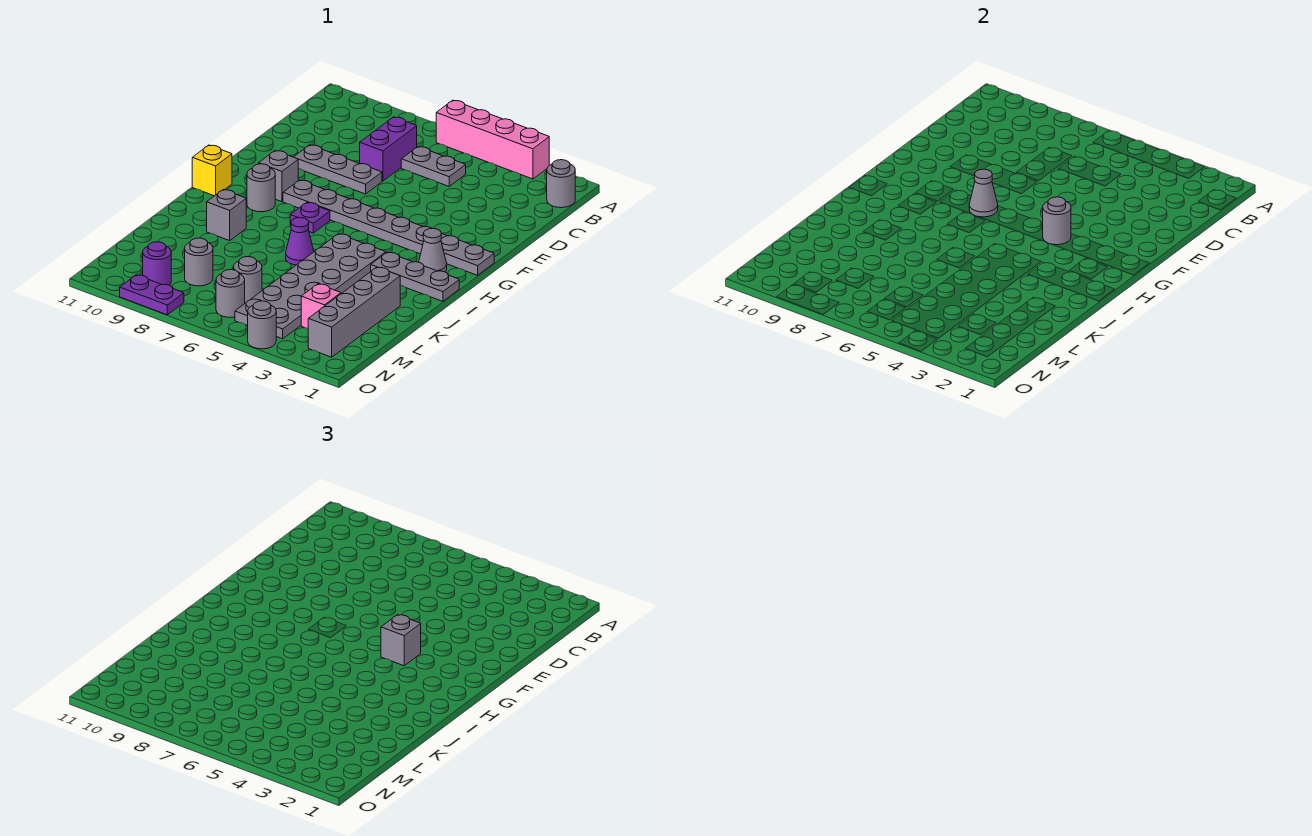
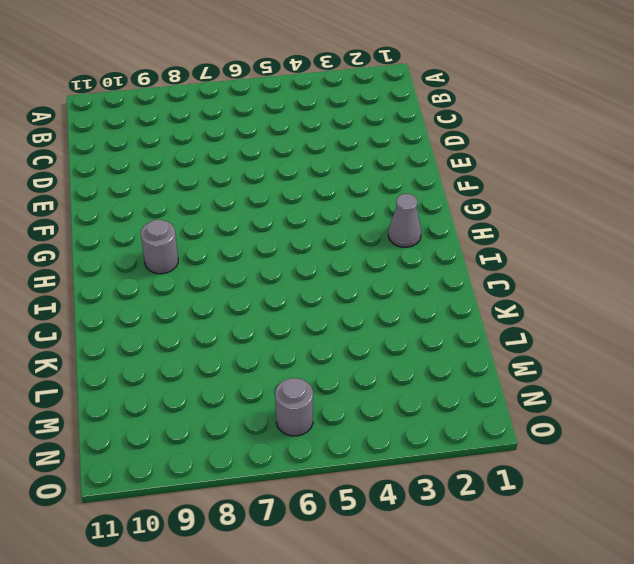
none -> pink brick A3:A6 level 1
none -> grey round brick B1 level 1
none -> grey plate C5:C6 level 1

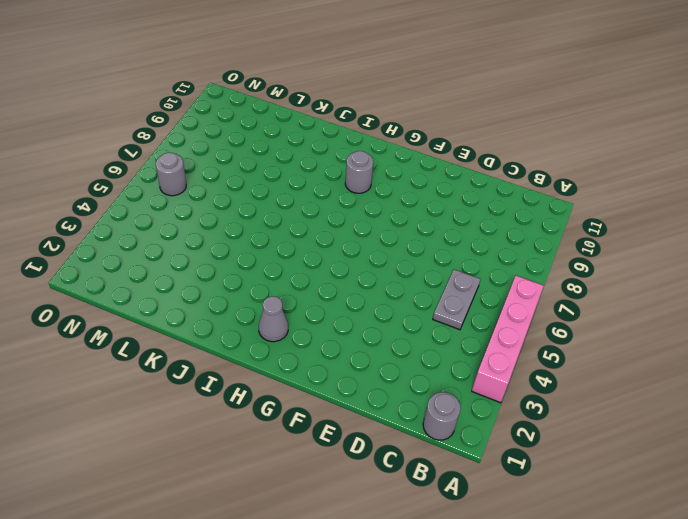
none -> purple brick C7:D7 level 1
none -> grey plate E7:E9 level 1
none -> grey plate G1:G8 level 1

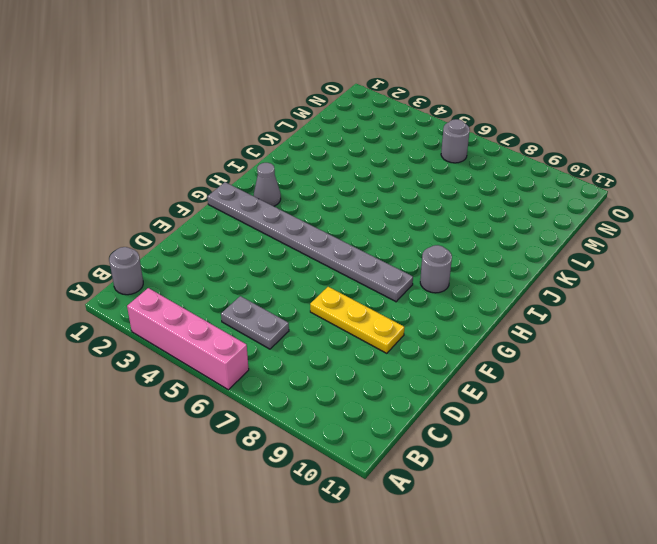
yellow plate E7:E9 level 1 -> grey plate E7:E9 level 1
none -> purple brick C7:D7 level 1
none -> grey brick G9 level 1
none -> purple plate H7 level 1

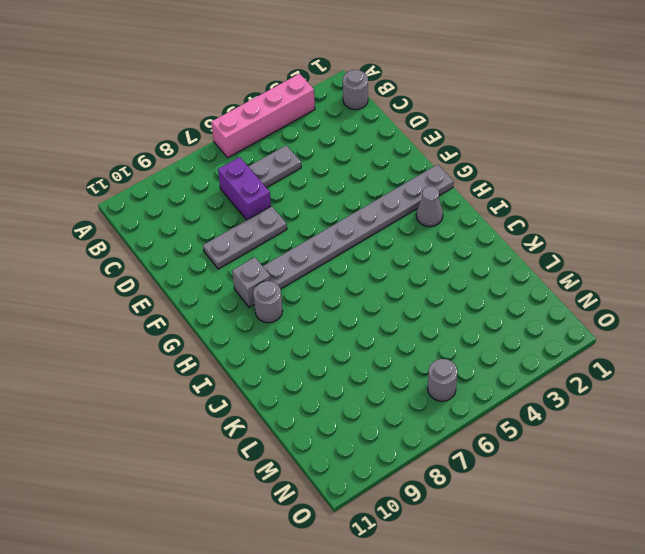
none -> purple plate H7 level 1
none -> yellow brick H11 level 1
none -> grey plate I1:I3 level 1

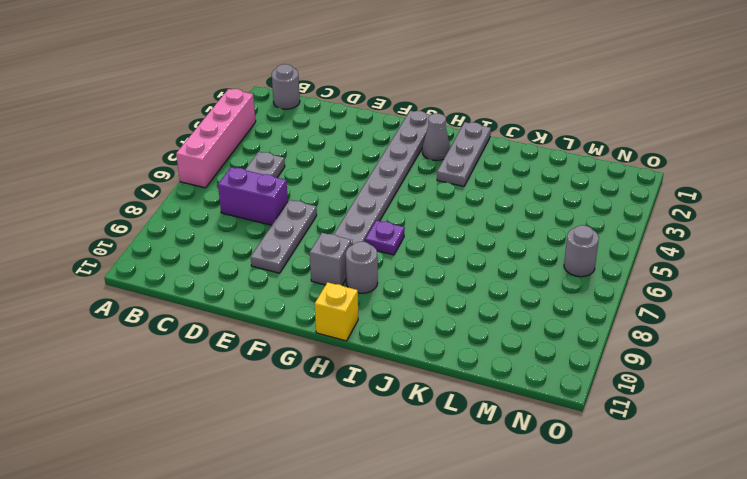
none -> grey plate I4:N5 level 1
none -> purple cone J6 level 1
none -> grey brick J9 level 1

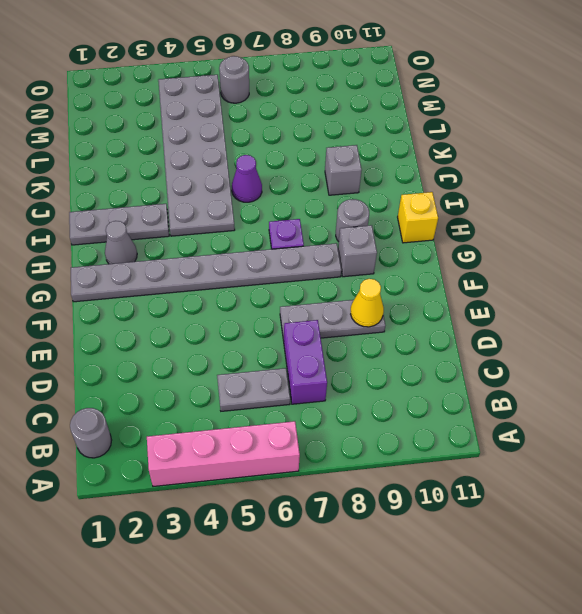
yellow cone E9 level 2 -> none
none -> grey brick K2:N2 level 1
none -> pink brick M3 level 1
none -> grey round brick M6 level 1

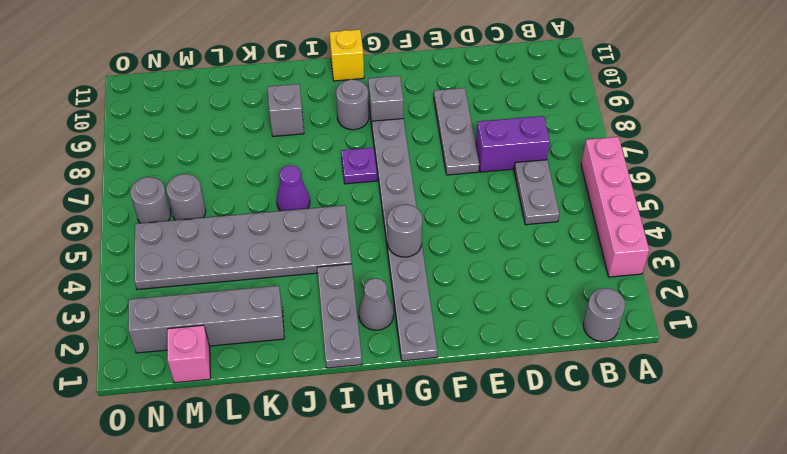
pink brick M1 level 1 -> pink brick M3 level 1
none -> grey round brick M8 level 1
none -> purple round brick N9 level 1
none -> grey round brick O4 level 1

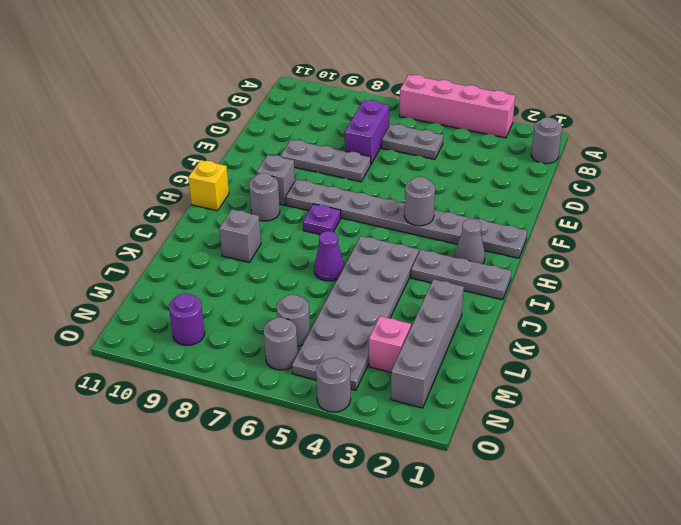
none -> grey round brick M8 level 1
none -> purple plate O8:O9 level 1
none -> grey cone G7 level 2

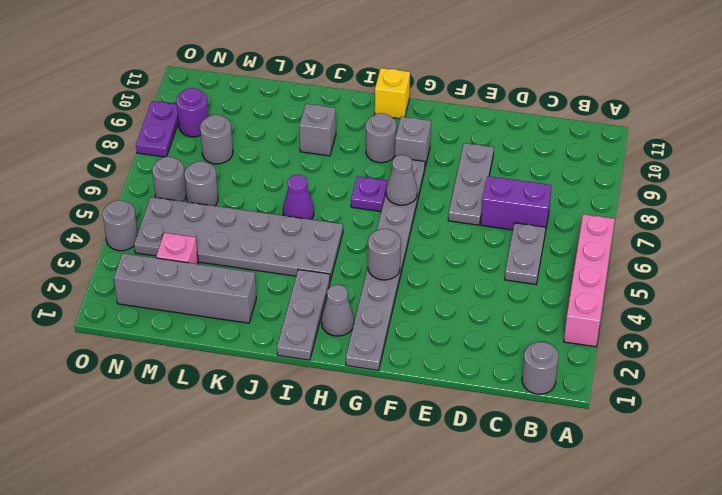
none -> grey brick G4 level 3

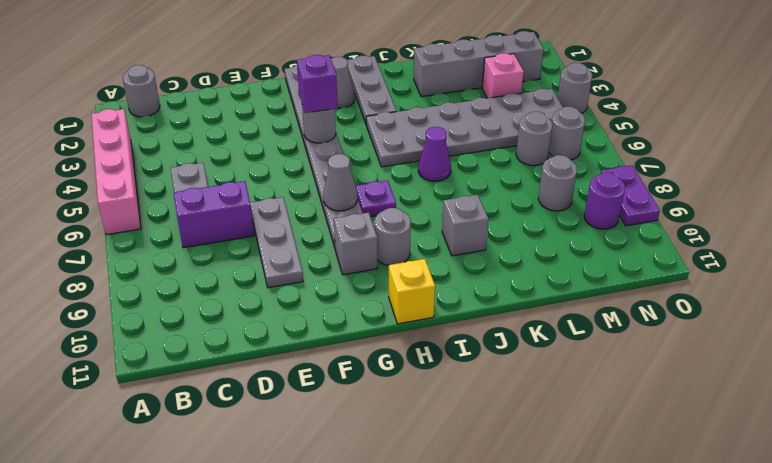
purple brick G4 level 3 -> grey brick G4 level 3

